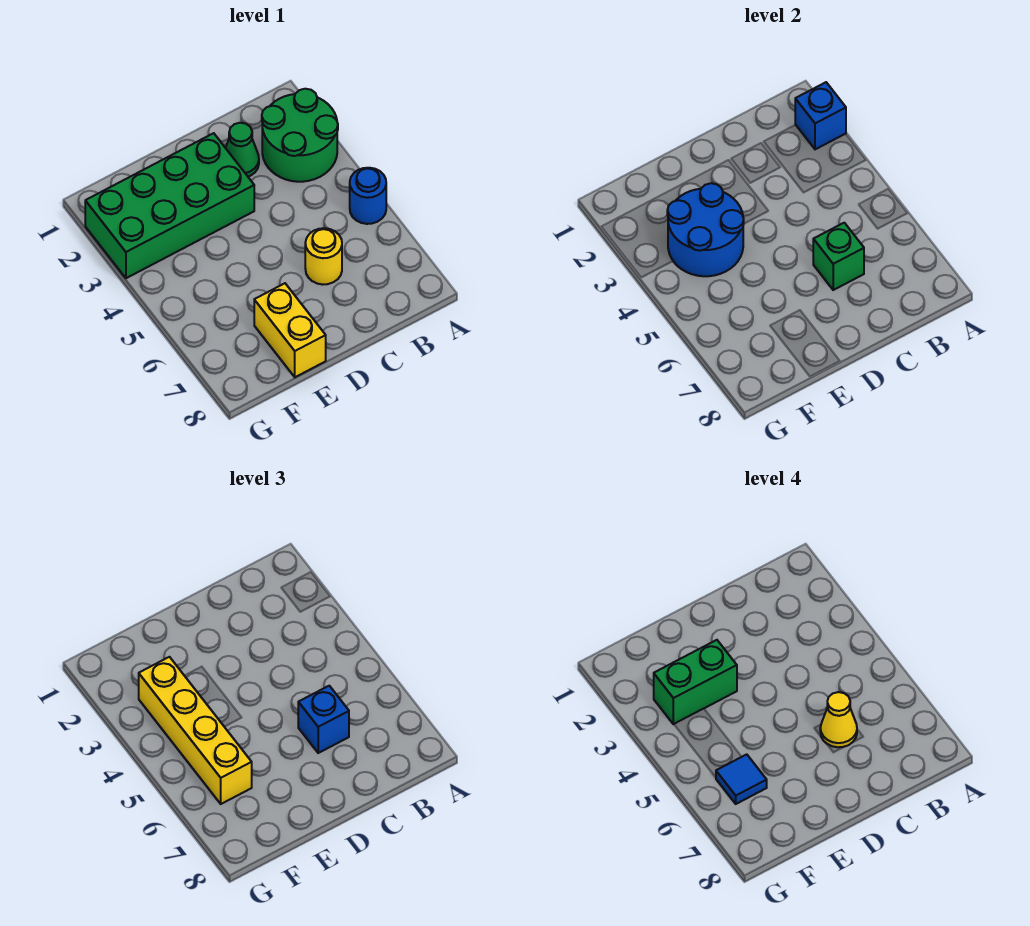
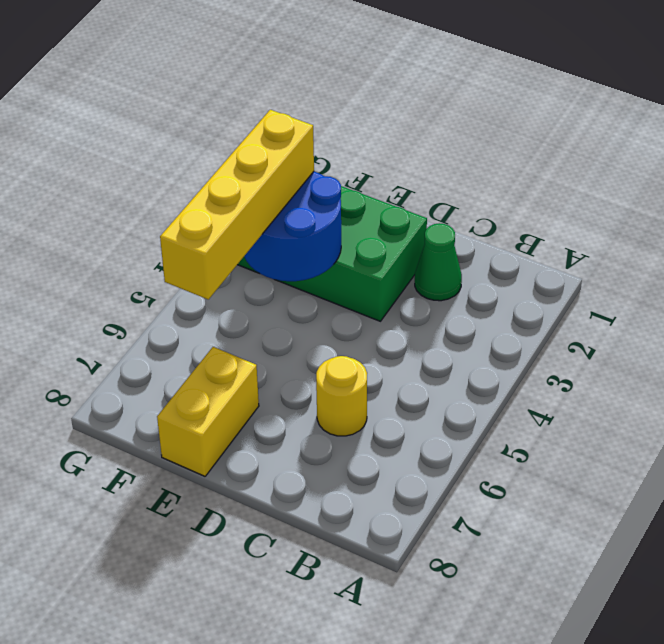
none -> green round brick A2:B3 level 1
none -> blue round brick A5 level 1
none -> blue brick A2 level 2

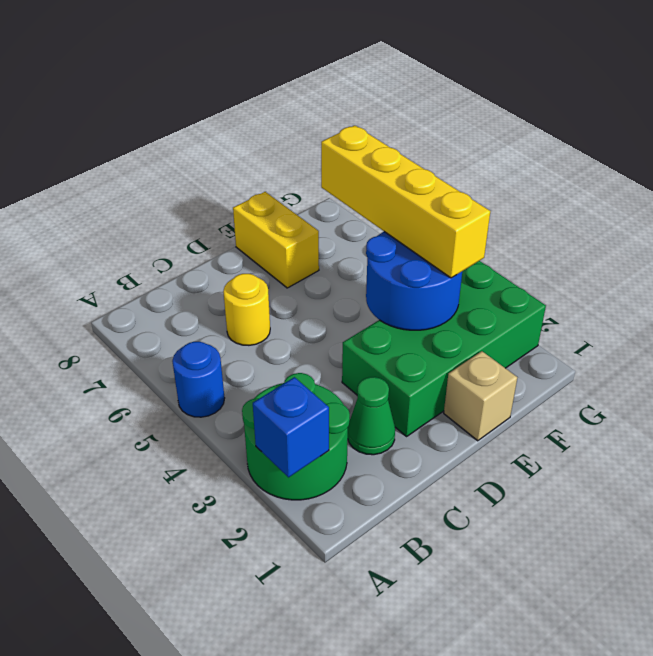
tan brick E1 level 1 -> none
none -> green brick C6 level 2
none -> blue brick C6 level 3
none -> yellow cone C6 level 4

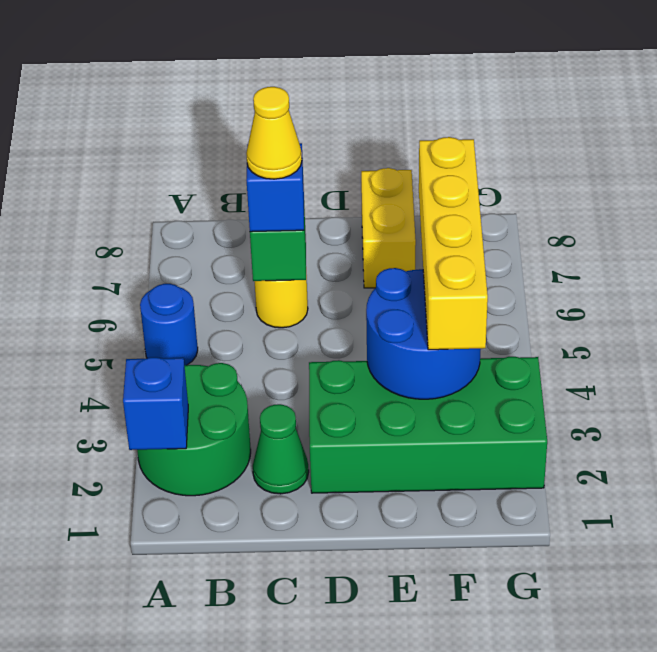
none -> green brick E3:F3 level 4
none -> blue tile F6 level 4

